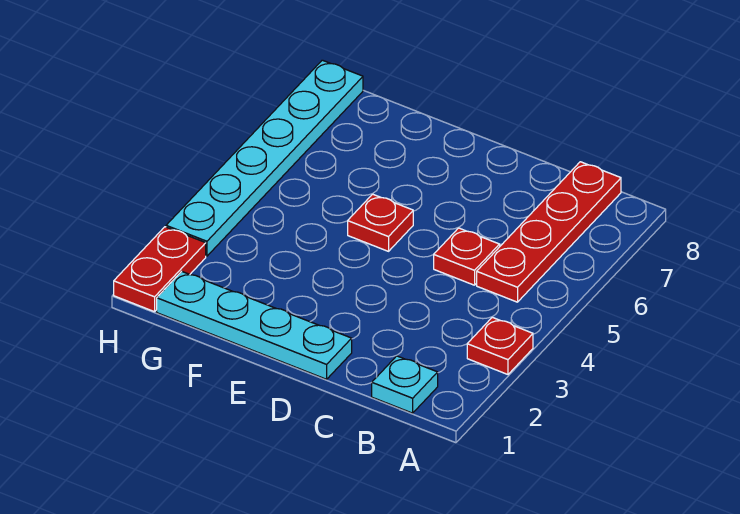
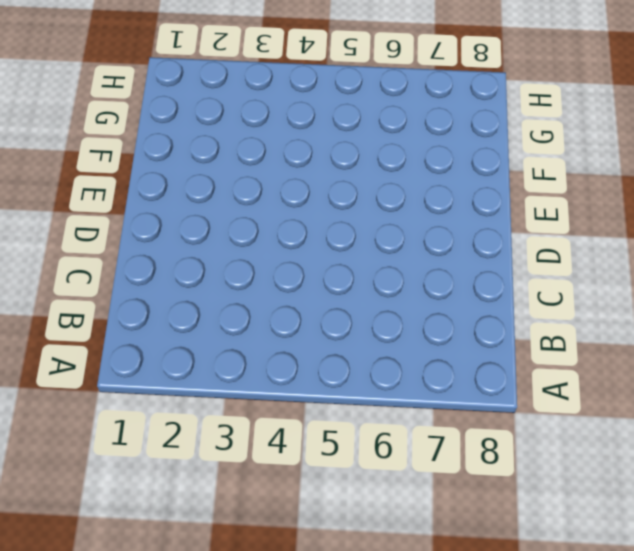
none -> red plate A3 level 1
none -> cyan plate B1 level 1

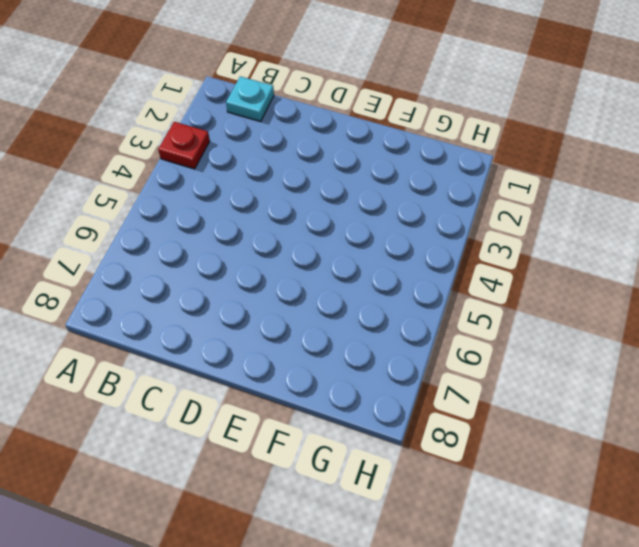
none -> red plate B5:B8 level 1
none -> red plate C5 level 1

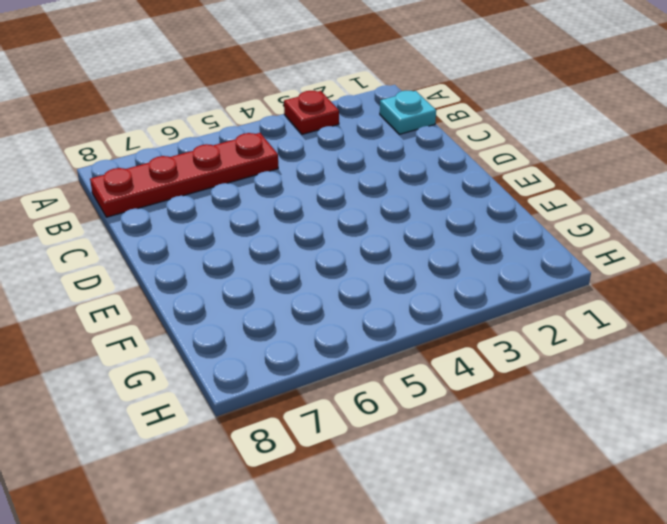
none -> red plate C5 level 1
none -> cyan plate D1:G1 level 1

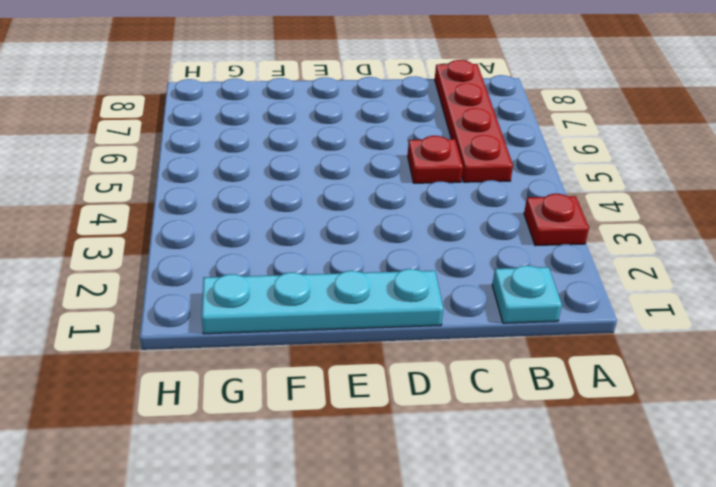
none -> red plate E5 level 1
none -> red plate H1:H2 level 1

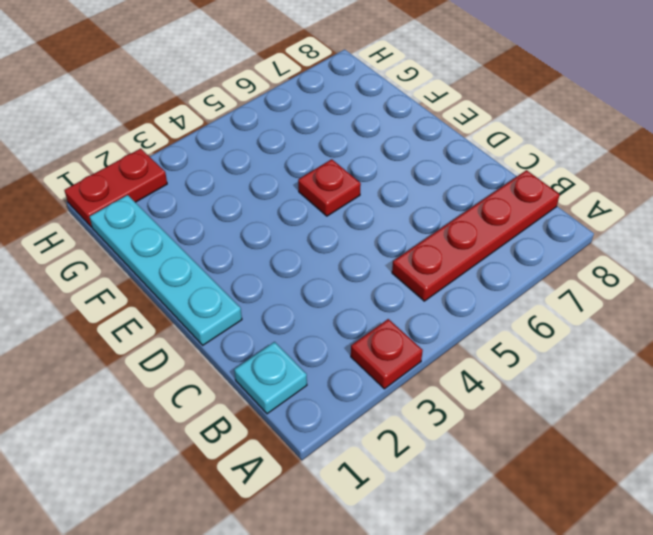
none -> red plate C5 level 1
none -> cyan plate H3:H8 level 1

